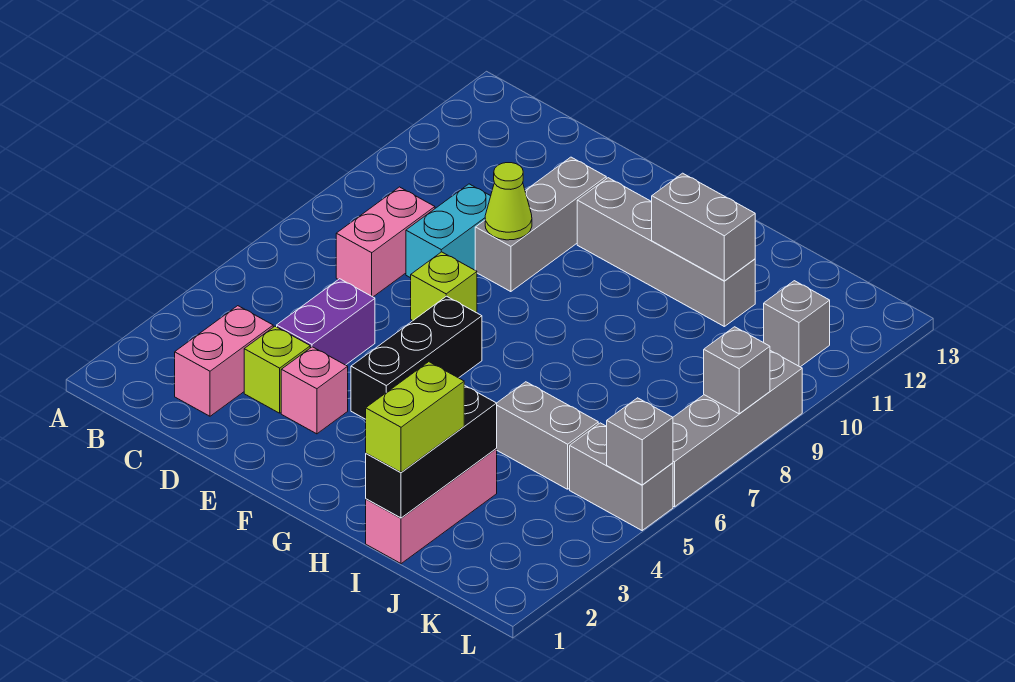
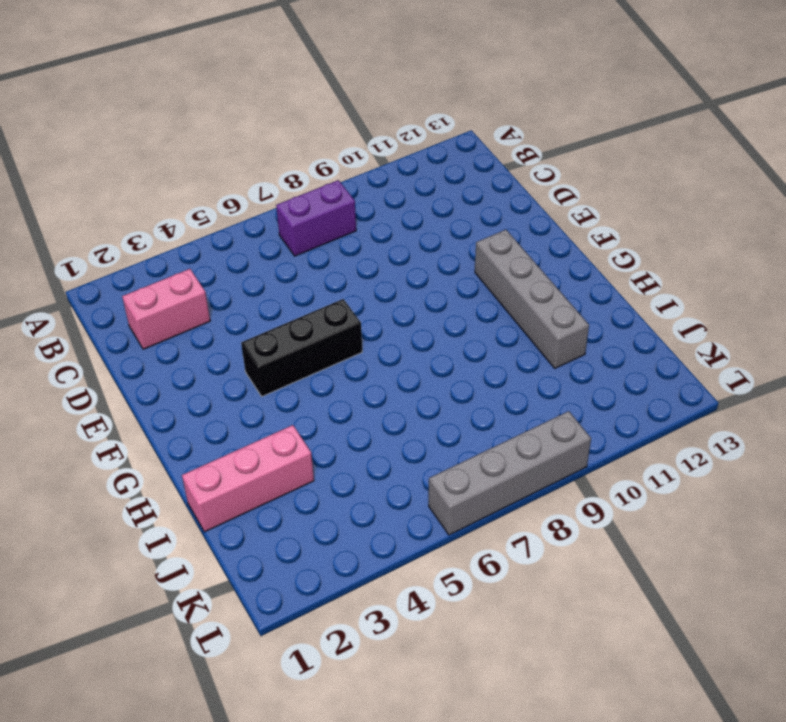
purple brick B7:B8 level 1 -> purple brick D4:D5 level 1
none -> pink brick C7:C8 level 1
none -> lime brick D3 level 1
none -> cyan brick D8:D9 level 1

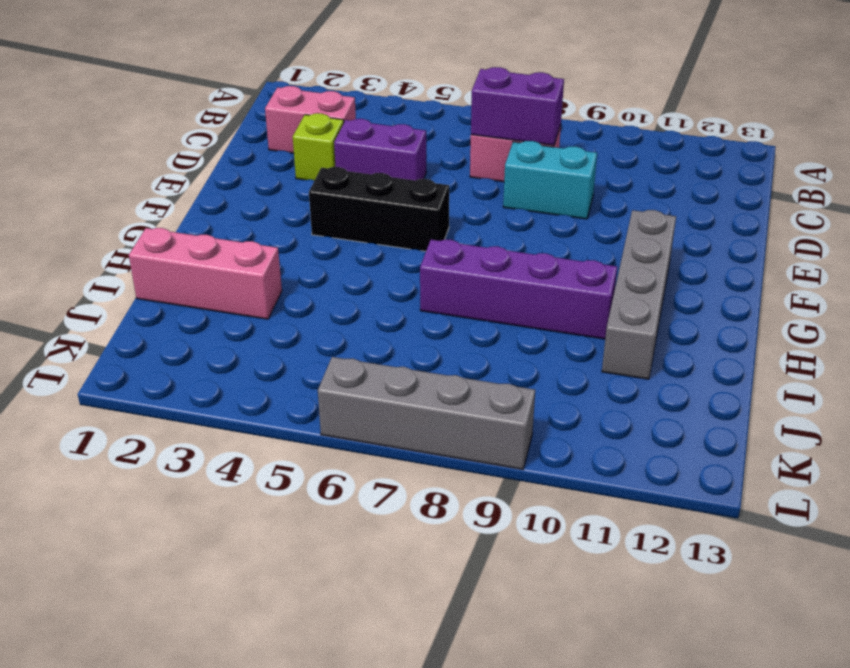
purple brick C7:C8 level 2 -> none
purple brick H7:H10 level 1 -> none
none -> pink brick E3 level 1
none -> lime brick E7 level 1
none -> grey brick E9:E11 level 1

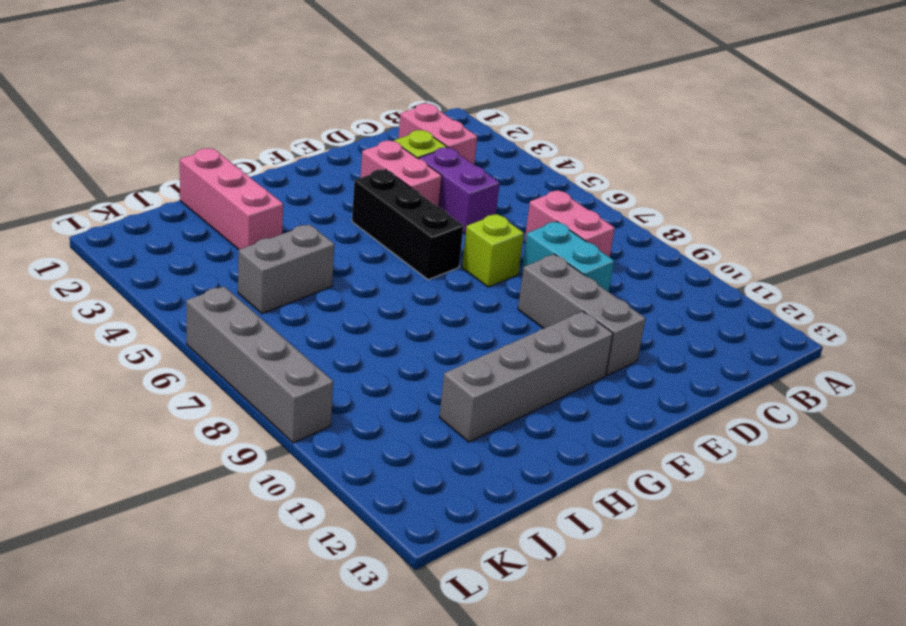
pink brick E3:E4 level 1 -> pink brick E3 level 1
none -> grey brick K5:L5 level 1
none -> grey brick K11 level 1
none -> lime cone E9 level 2

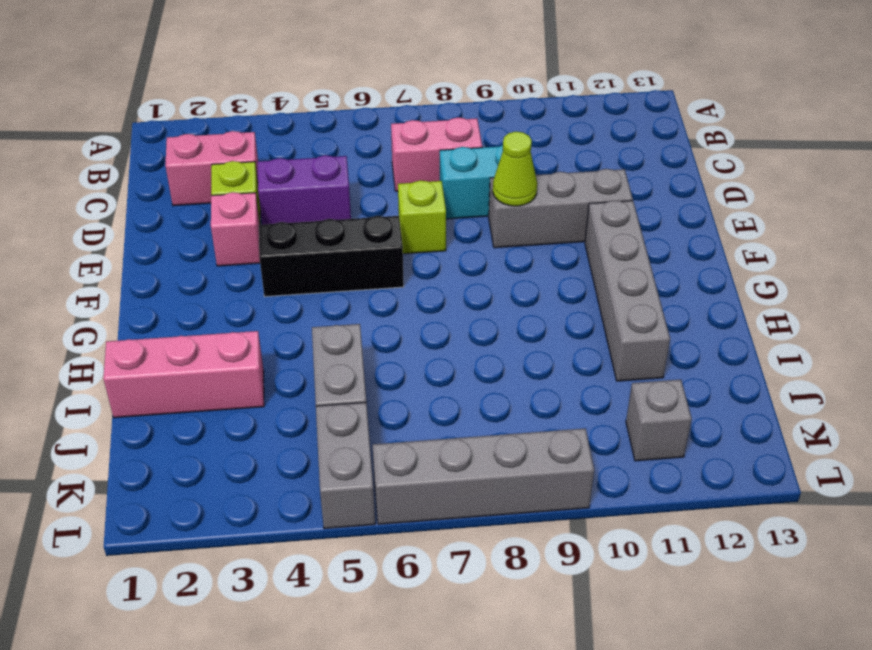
none -> grey brick H11:I11 level 2
none -> black brick I1:I3 level 2
none -> grey brick L5 level 2

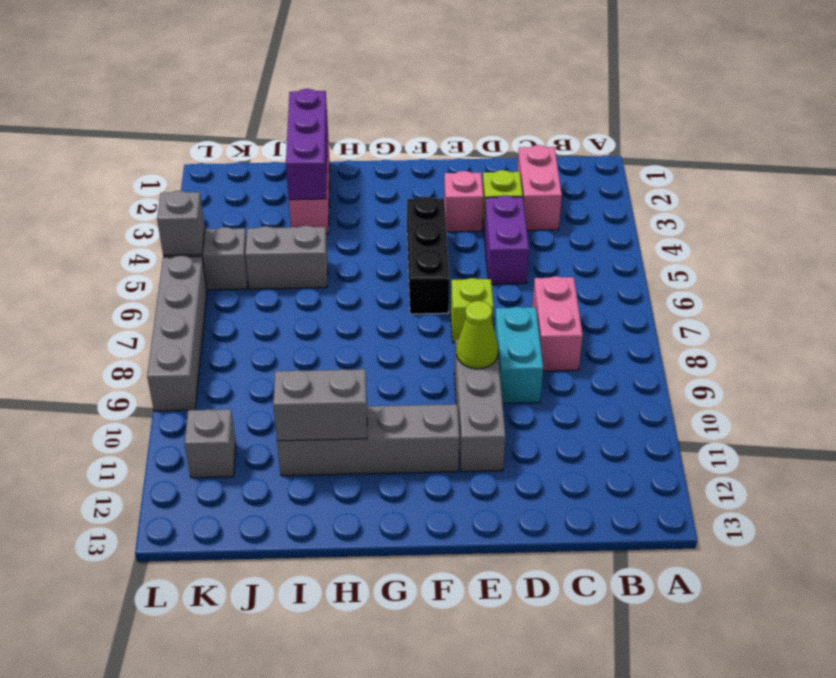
purple brick I1:I3 level 2 -> black brick I1:I3 level 2
none -> grey brick L8 level 2
none -> lime brick I1:I2 level 3

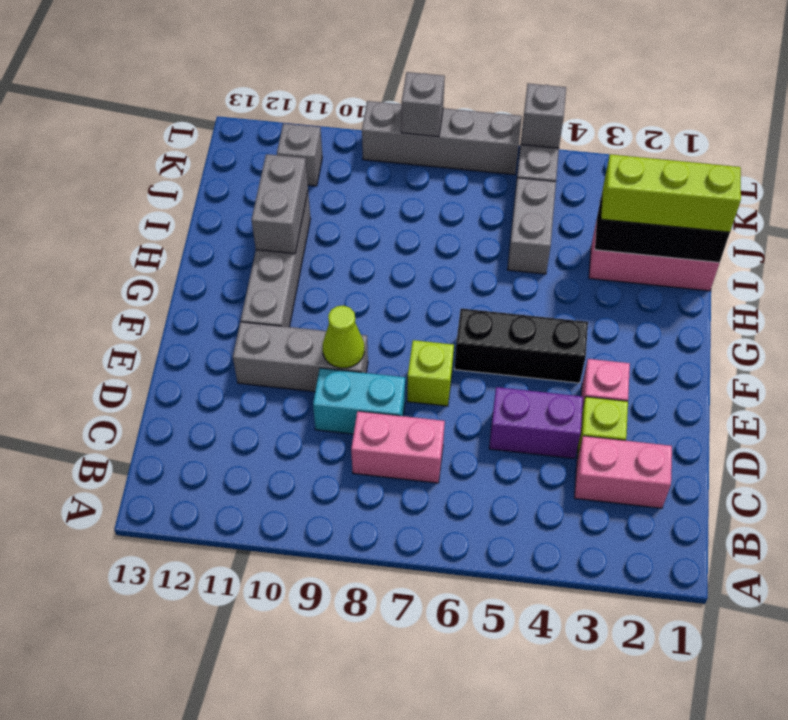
lime brick I1:I3 level 3 -> lime brick I1:I2 level 3

